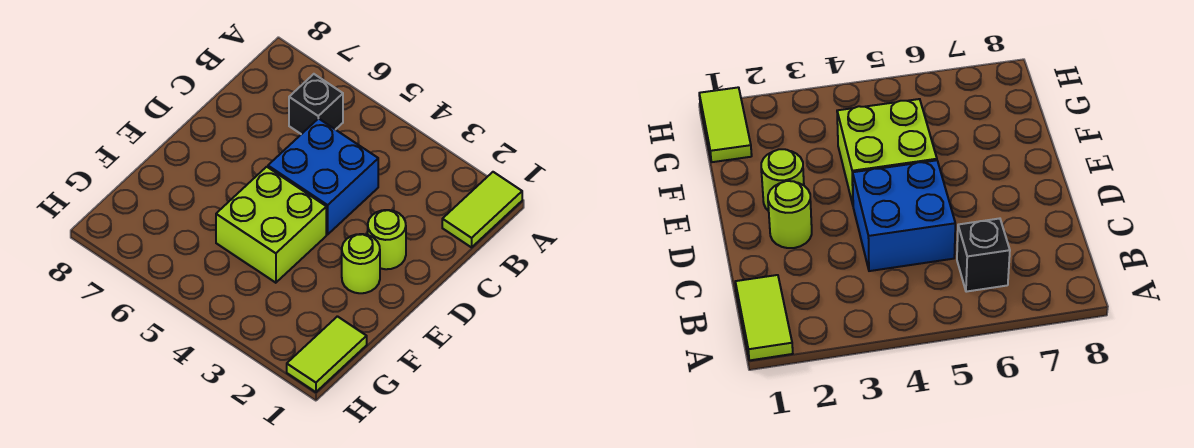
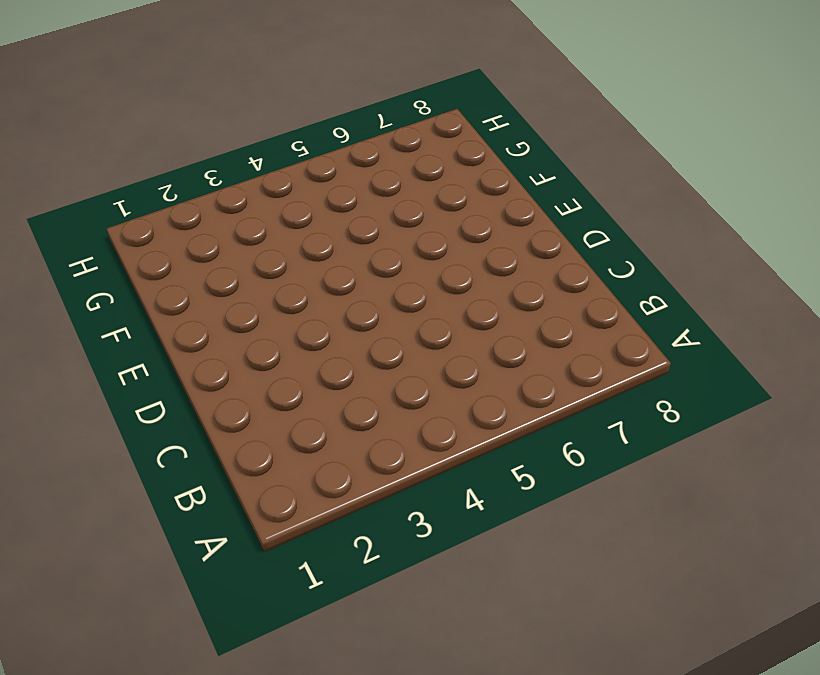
none -> lime tile A1:B1 level 1
none -> black brick B6 level 1

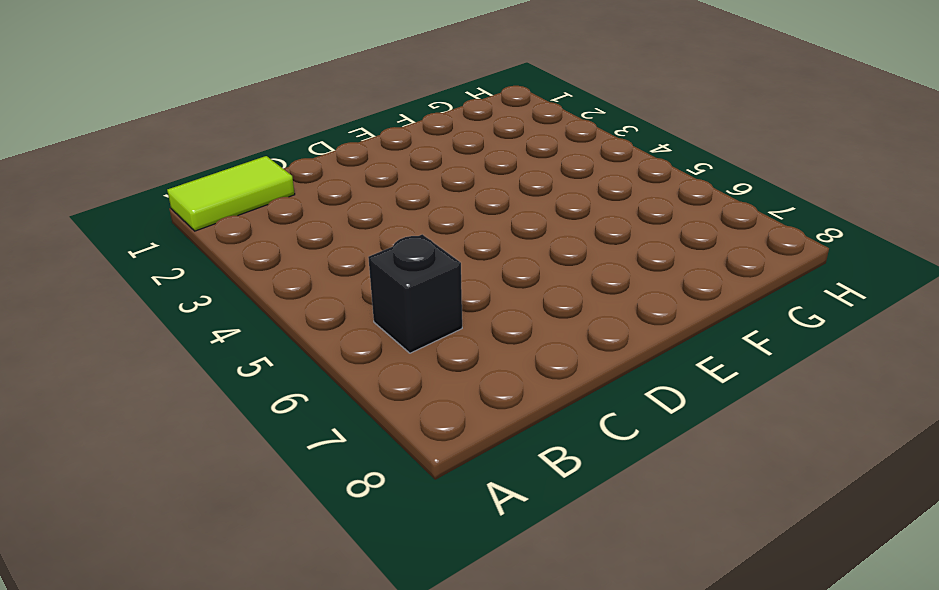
none -> blue brick C4:D5 level 1
none -> lime round brick D2 level 1

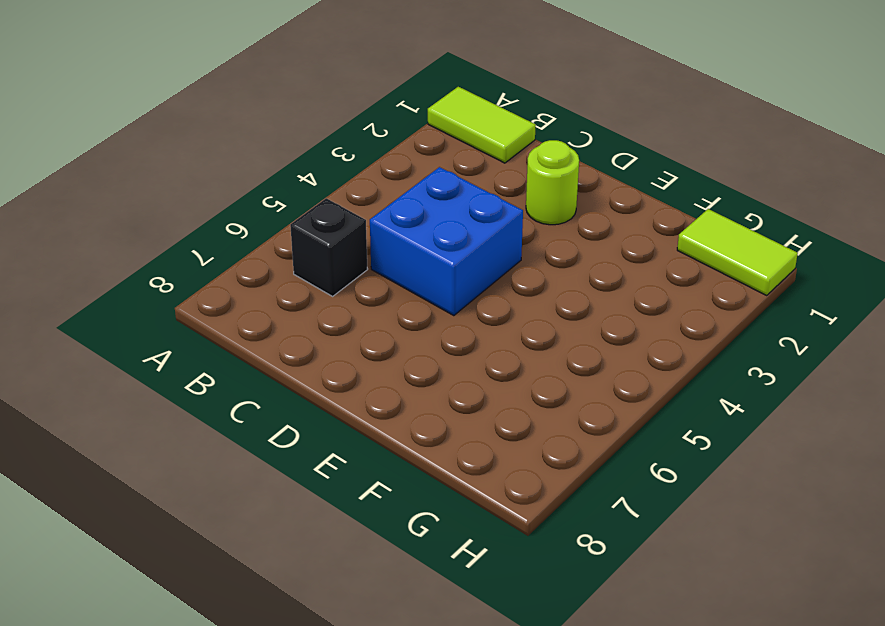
none -> lime round brick E2 level 1
none -> lime brick E4:F5 level 1

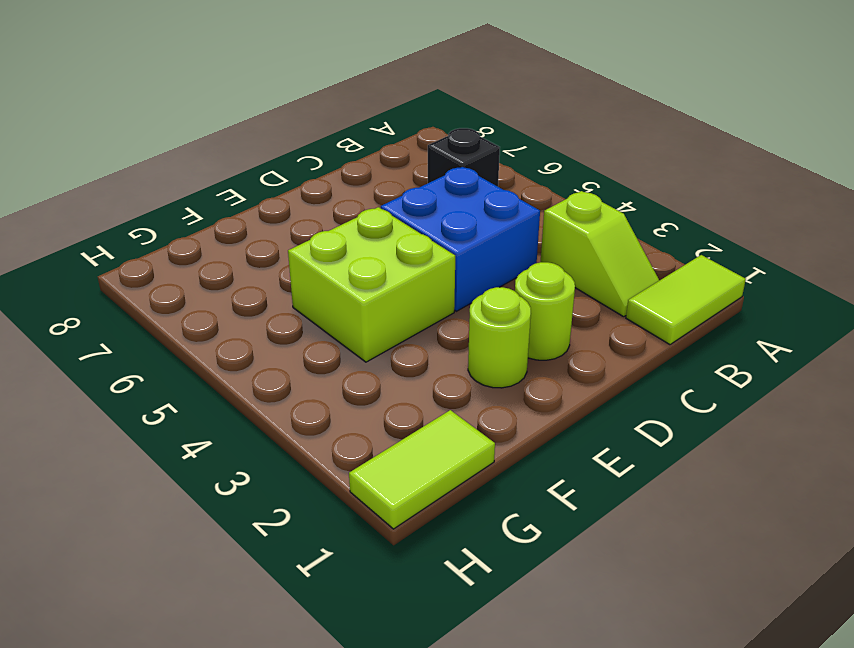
lime slope B2:B3 level 1 top 3 -> none

